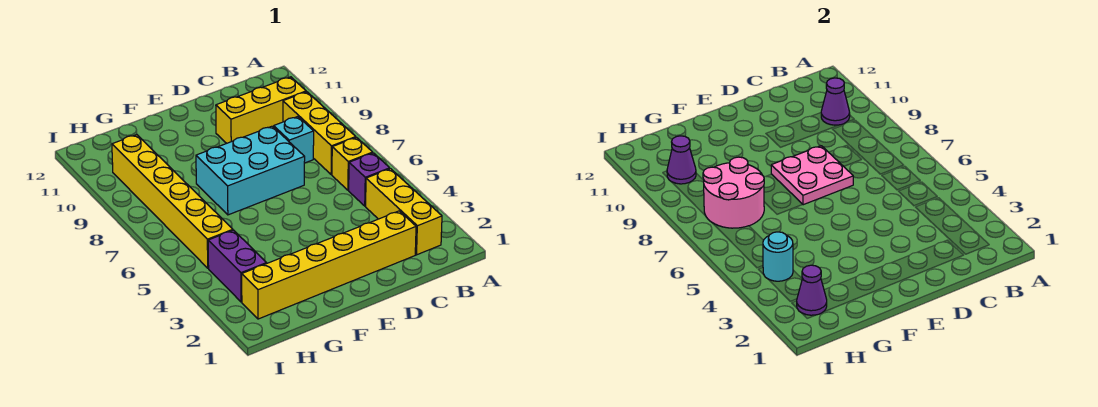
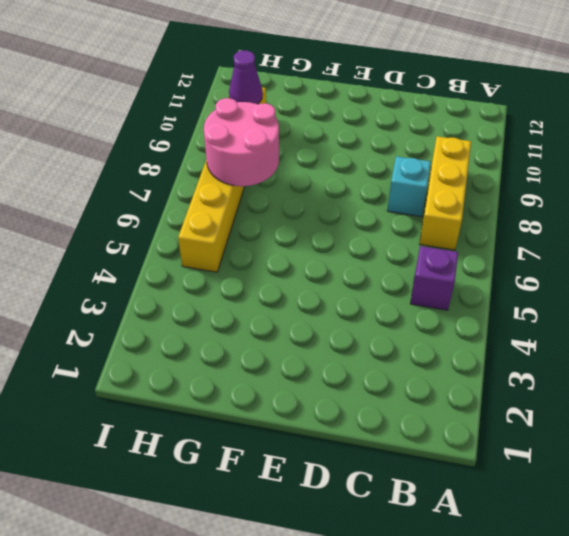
none -> yellow brick B2:B4 level 1
none -> yellow brick B6 level 1
none -> yellow brick B10:D10 level 1

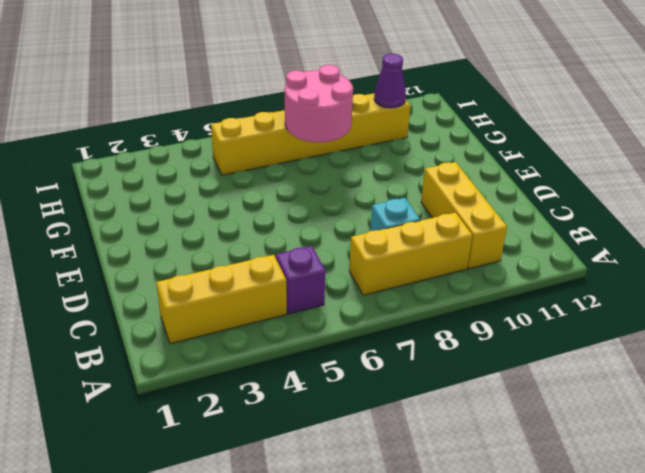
none -> yellow brick B6 level 1
none -> yellow brick C2:H2 level 1
none -> cyan brick D7:F8 level 1

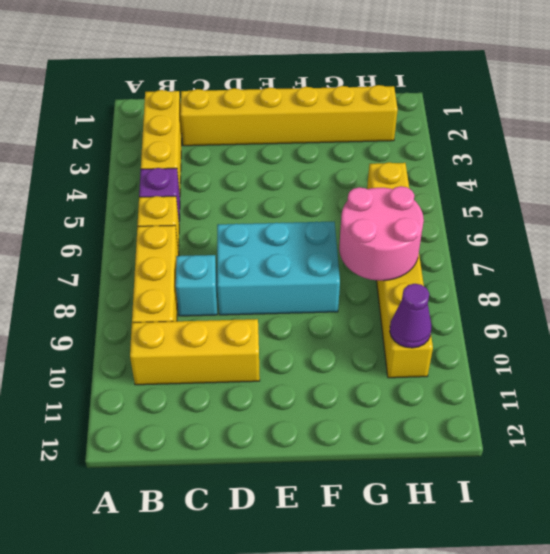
none -> purple brick H3:H4 level 1
none -> purple cone B10 level 2
none -> pink plate D7:E8 level 2

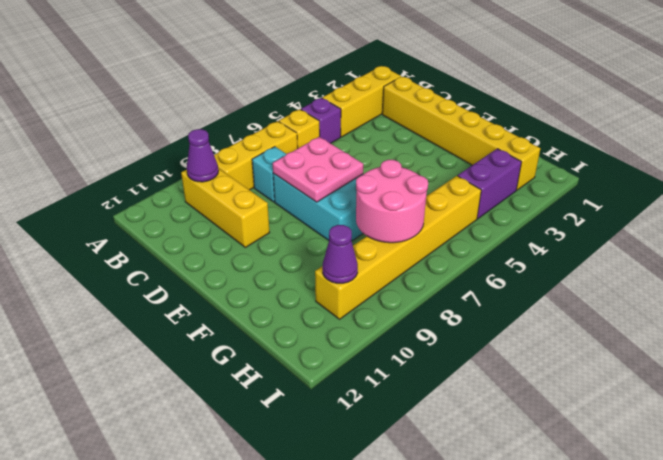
none -> purple cone H2 level 2
none -> cyan round brick H4 level 2

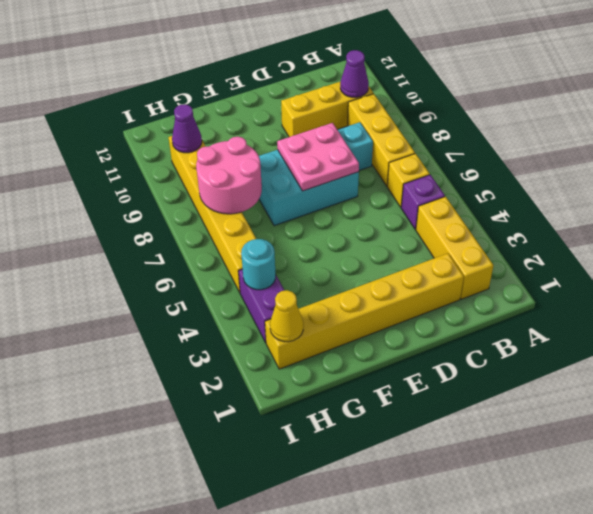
yellow cone H2 level 2 -> purple cone H2 level 2

